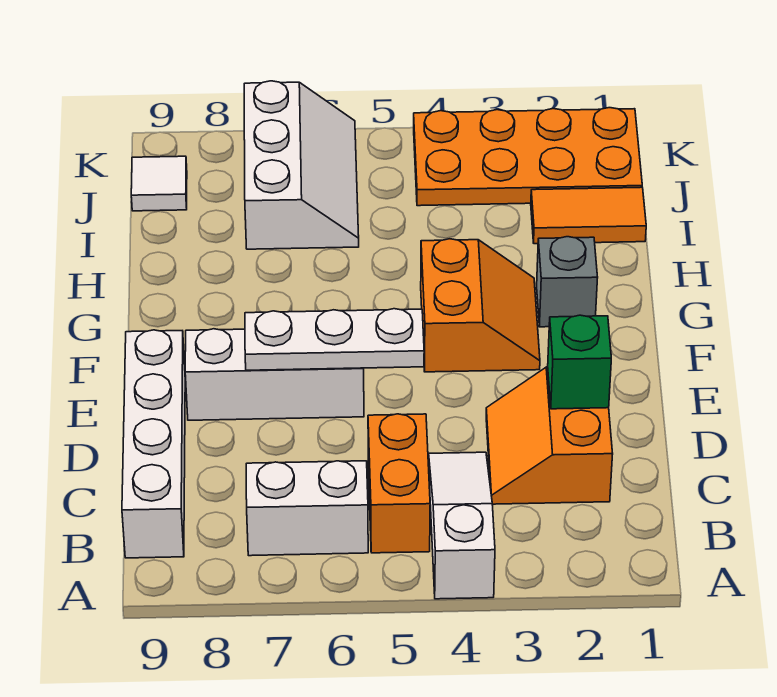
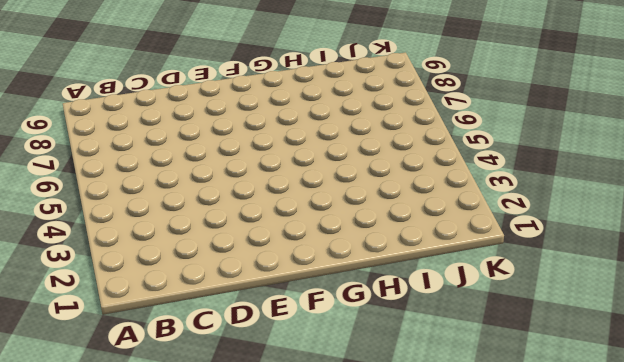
none -> white slope A4:C4 level 1 top A
none -> orange brick B5:C5 level 1
none -> white brick B6:B7 level 1

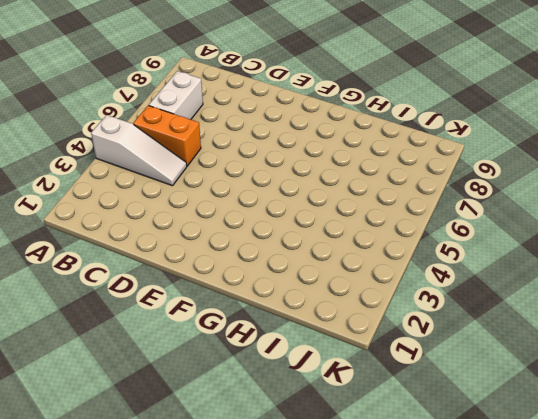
none -> white brick B9:E9 level 1
none -> orange slope C2:D3 level 1 top 2
none -> white brick E6:E8 level 1

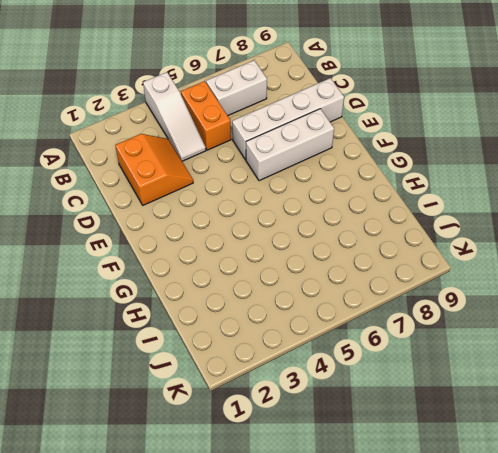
white brick D6:D9 level 1 -> white brick B9:E9 level 1
none -> orange slope F3:G4 level 1 top 4
none -> grey brick G2 level 1
none -> orange tile I1:I2 level 1

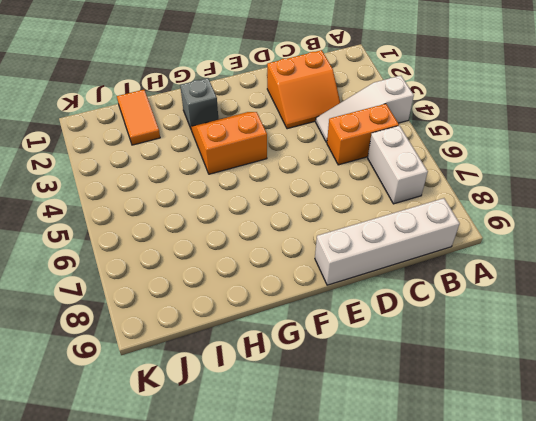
none -> white brick E6:E8 level 1
none -> white slope I6:K7 level 1 top 7
none -> orange plate J1:K4 level 1

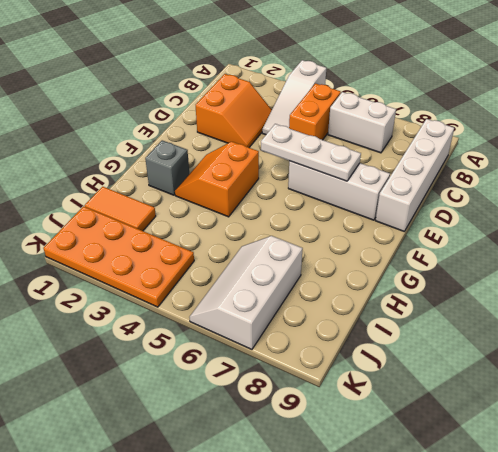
none -> white tile J9 level 1
none -> green brick D2 level 2

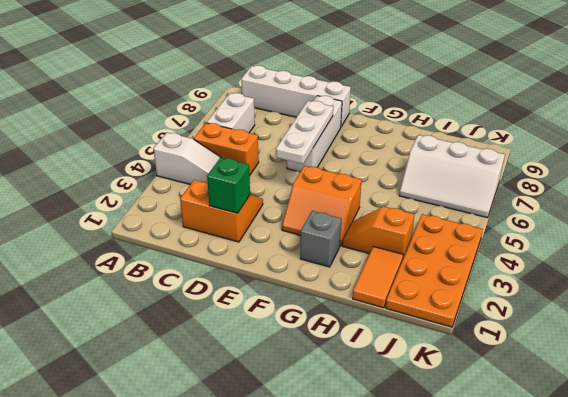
orange slope H3:I3 level 1 top I -> none
none -> white tile J9 level 1

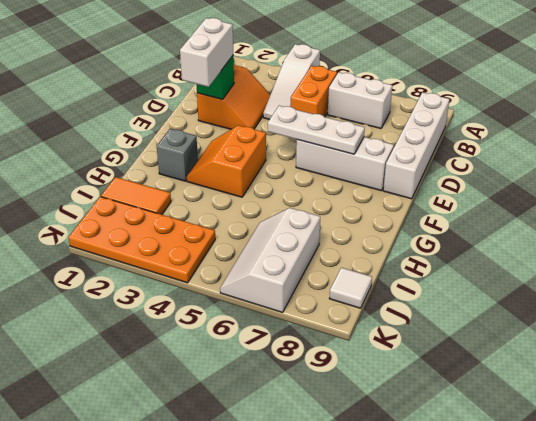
white brick D2:E2 level 3 -> none

